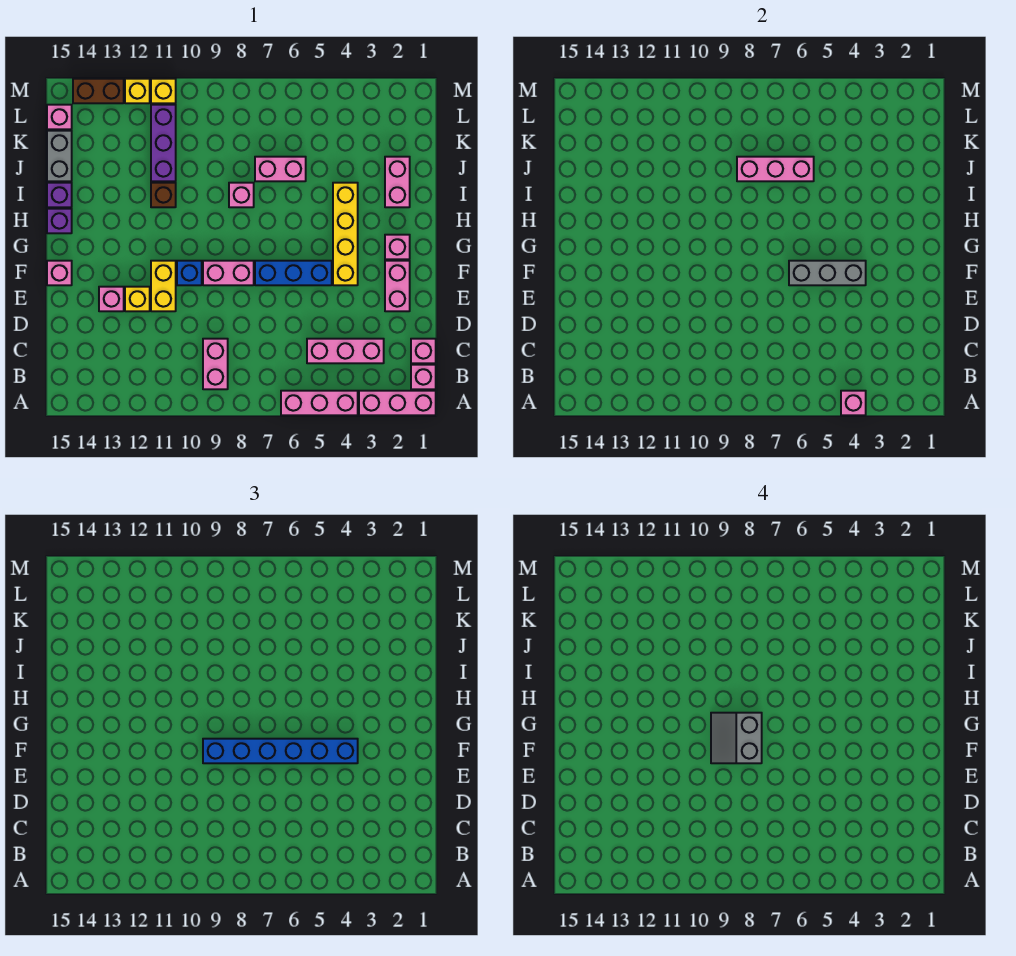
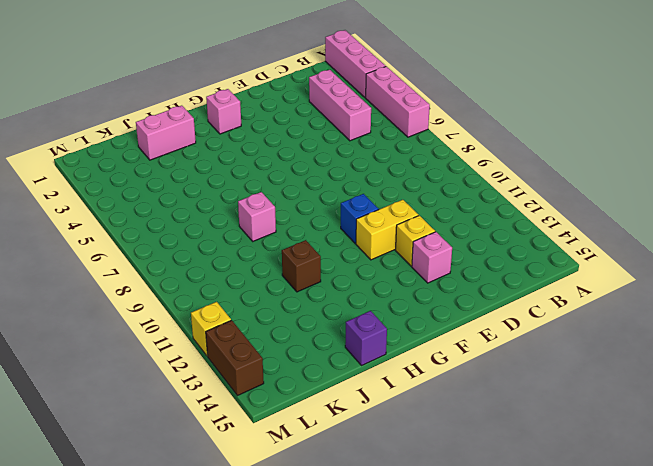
none -> pink brick B1 level 1
none -> pink brick B9:C9 level 1
none -> pink brick C1 level 1
none -> pink brick E2:F2 level 1

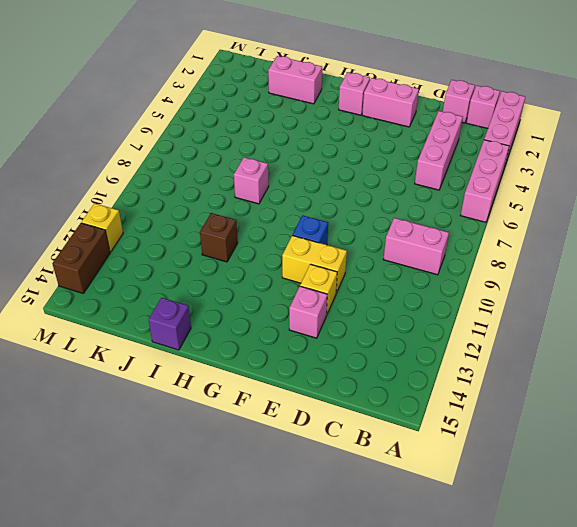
none -> yellow brick F4:I4 level 1
none -> blue brick F5:F7 level 1
none -> pink brick F8:F9 level 1
none -> pink brick F15 level 1

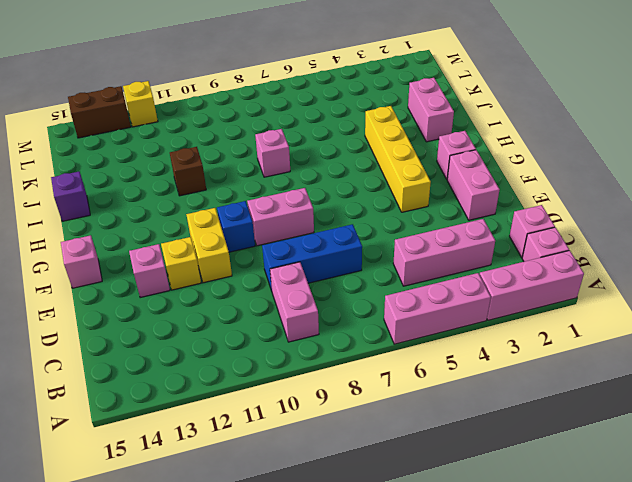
blue brick D7:D9 level 1 -> blue brick F5:F7 level 1
none -> purple brick H15 level 1
none -> pink brick J6:J7 level 1
none -> purple brick J11:L11 level 1
none -> grey brick J15:K15 level 1

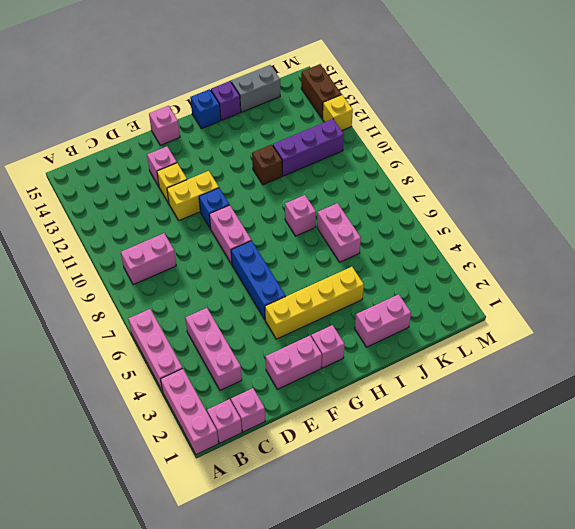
blue brick H15 level 1 -> purple brick H15 level 1
none -> pink brick L15 level 1
none -> yellow brick M11 level 1
none -> pink brick A4 level 2
none -> grey brick F4:F6 level 2

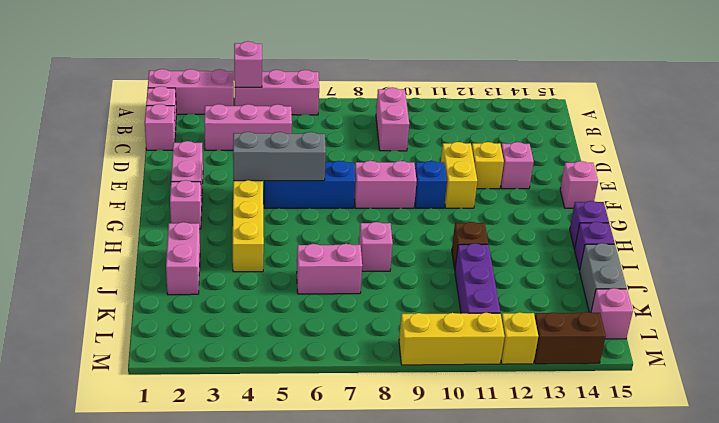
yellow brick M9:M11 level 1 -> yellow brick M11 level 1
none -> pink brick J6:J8 level 2
none -> blue brick F4:F9 level 3
none -> grey slope F8:G9 level 4 top 8

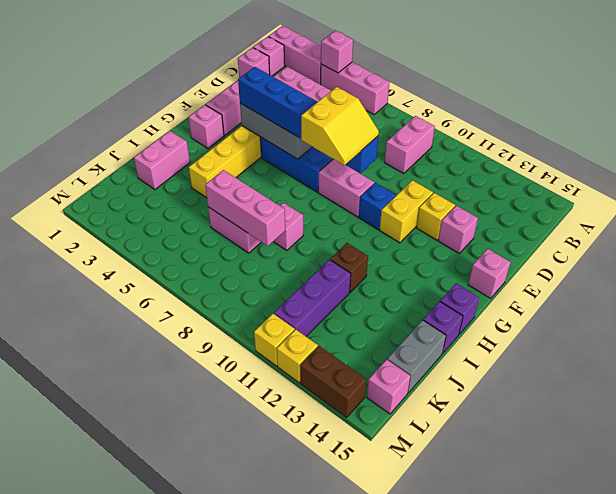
yellow slope F8:G9 level 4 top 8 -> grey slope F8:G9 level 4 top 8

